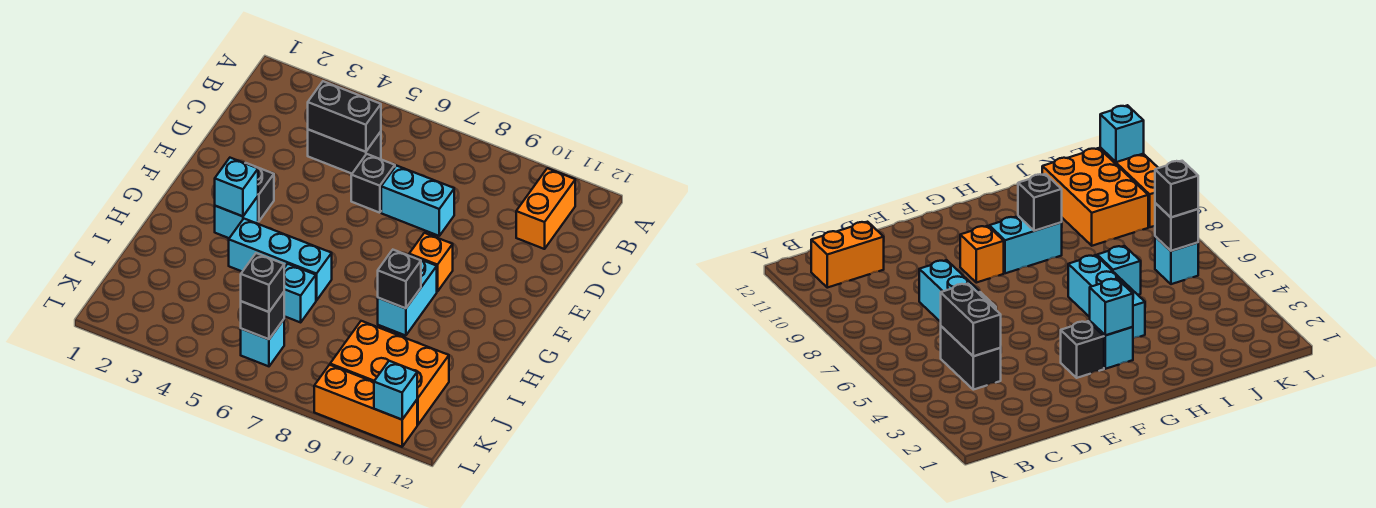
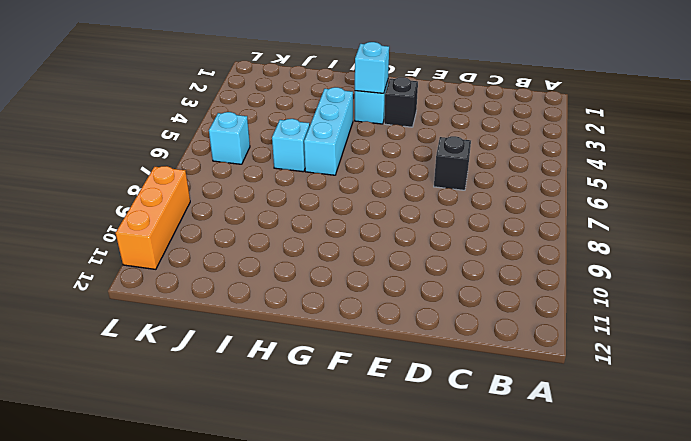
none -> orange brick B11:C11 level 1
none -> black brick C4:C5 level 1
none -> cyan brick D7:D8 level 1

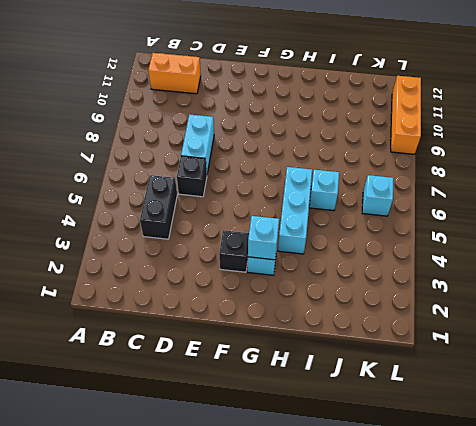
none -> orange brick F9 level 1
none -> cyan brick G9:H9 level 1
none -> orange brick J9:K11 level 1

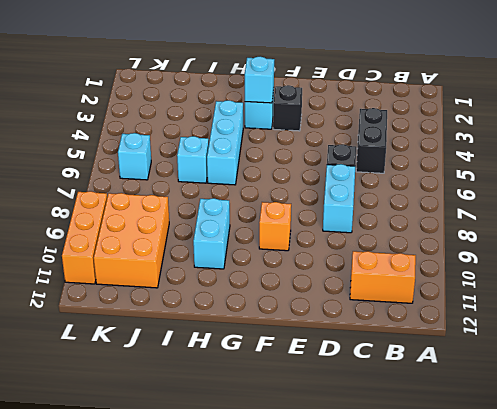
cyan brick H9:H10 level 1 -> cyan brick G9:H9 level 1
none -> black brick C4:C5 level 2
none -> black brick H9 level 2
none -> black brick K6 level 2

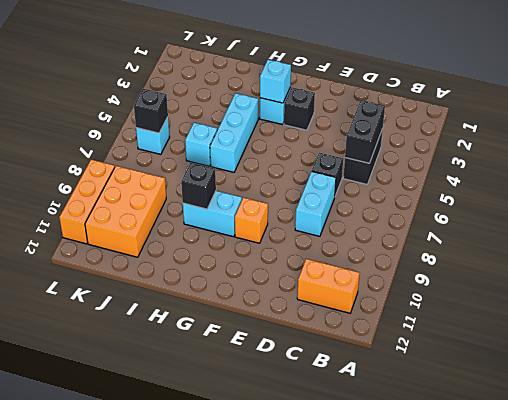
none -> cyan brick L11 level 2
none -> black brick K6 level 3

